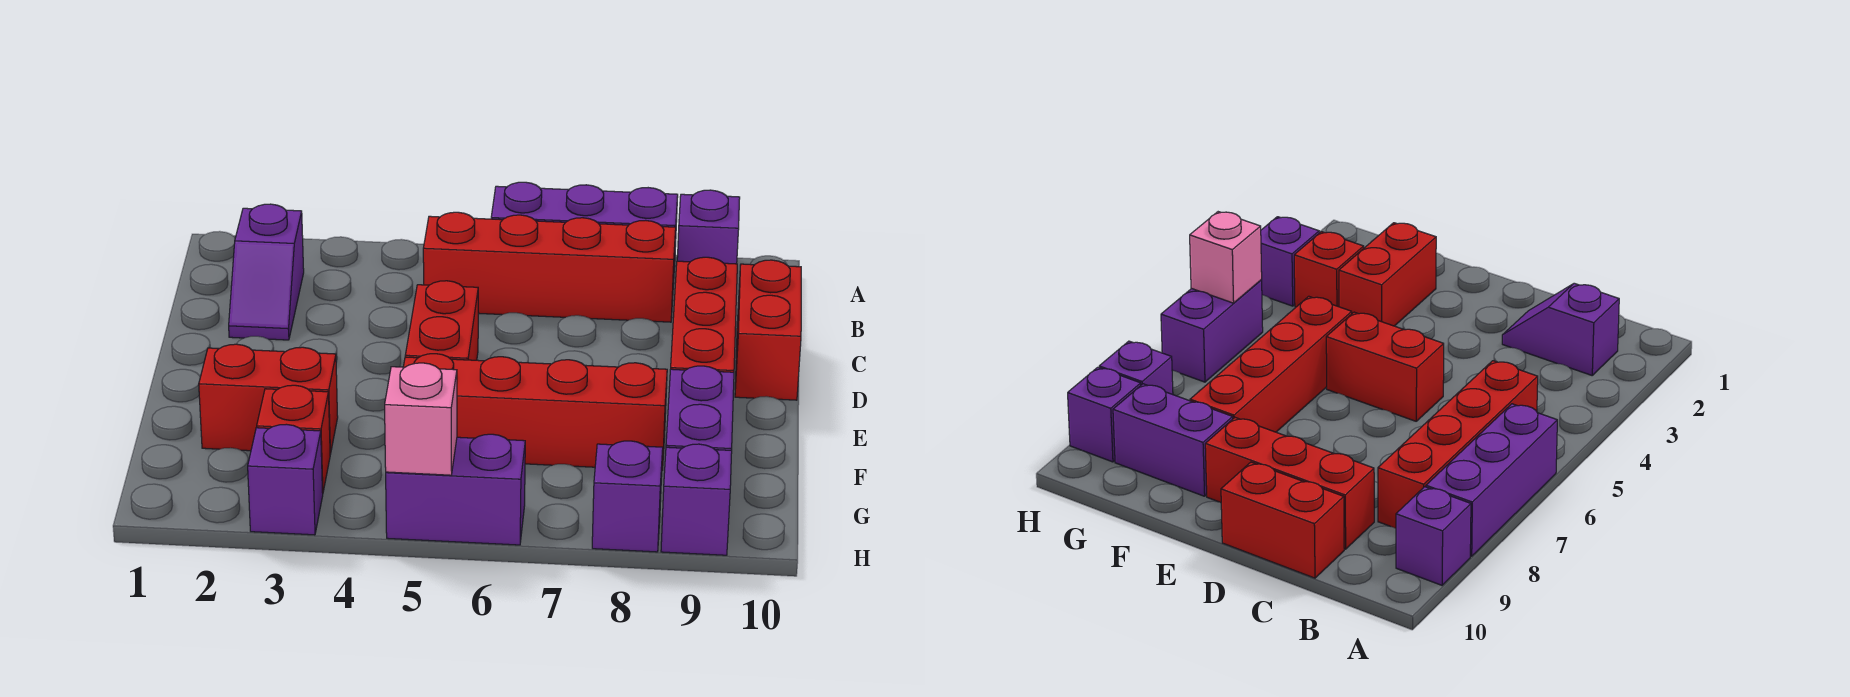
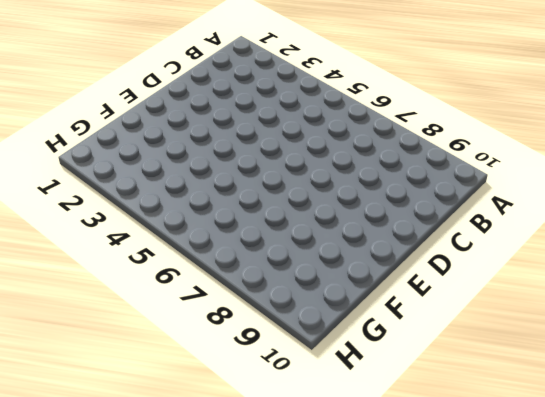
none -> purple brick A6:A8 level 1
none -> purple brick A9 level 1
none -> purple slope B2:C2 level 1 top B

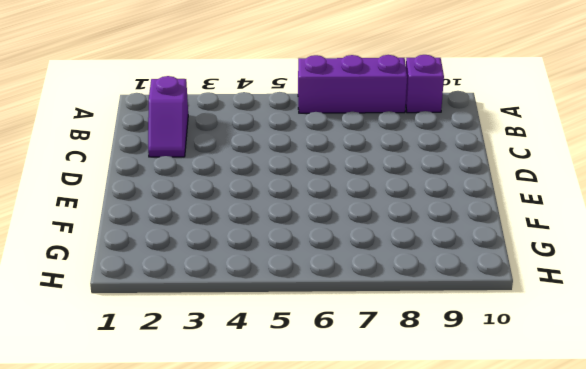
none -> red brick B5:B8 level 1
none -> red brick C9:E9 level 1
none -> red brick C10:D10 level 1

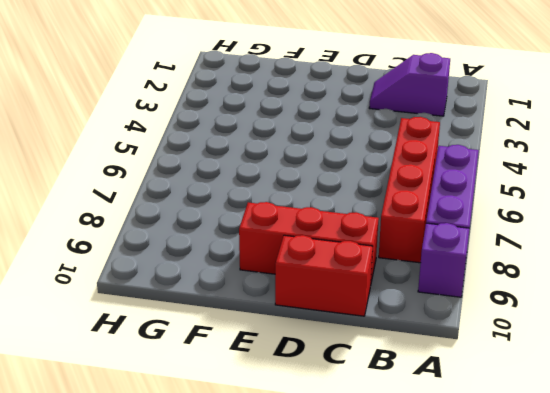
none -> red brick D5:E5 level 1
none -> red brick F2:F3 level 1
none -> red brick F5:F8 level 1

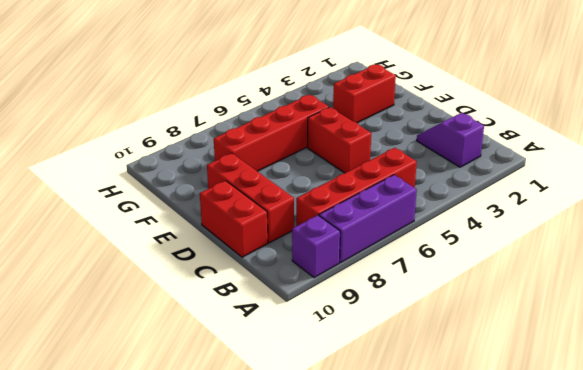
none -> purple brick F9:G9 level 1
none -> red brick G3 level 1
none -> purple brick H3 level 1

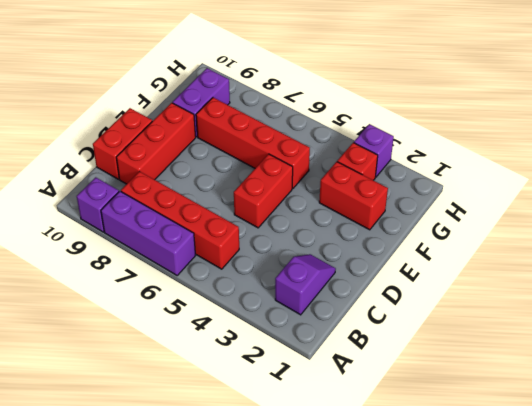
none -> purple brick H5:H6 level 1
none -> purple brick H8 level 1
none -> purple brick H9 level 1

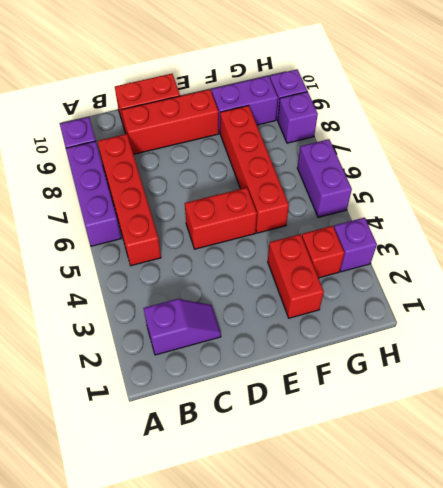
none -> pink brick H5 level 2

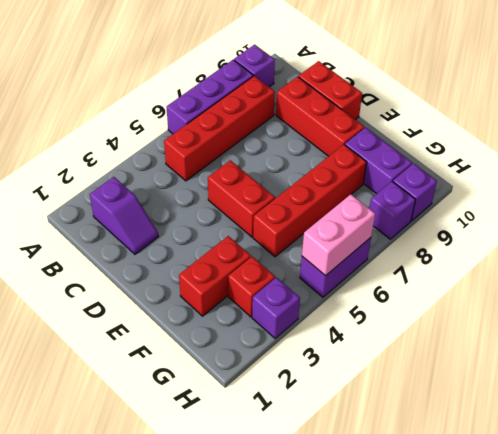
pink brick H5:H6 level 2 -> pink brick H5 level 2

